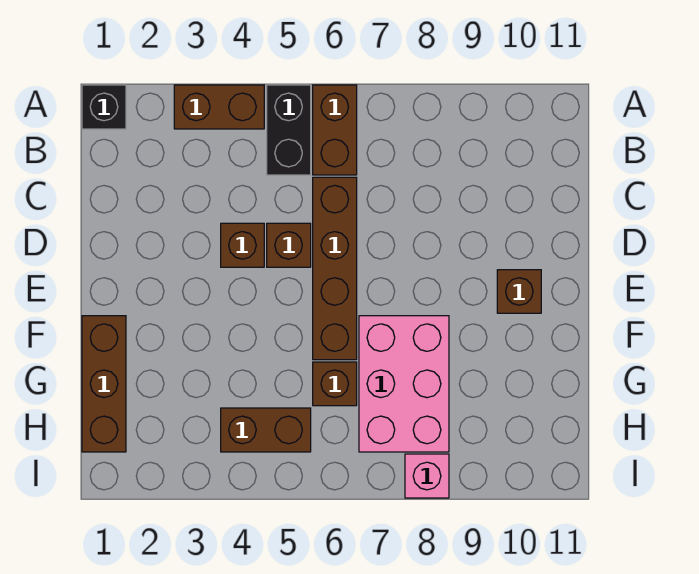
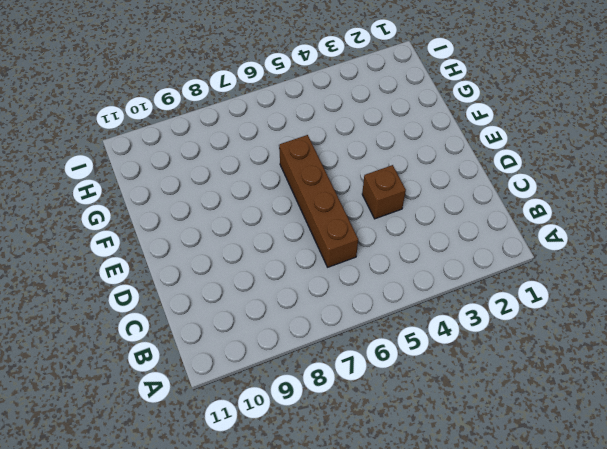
none -> black brick A1 level 1
none -> brown brick A3:A4 level 1
none -> black brick A5:B5 level 1

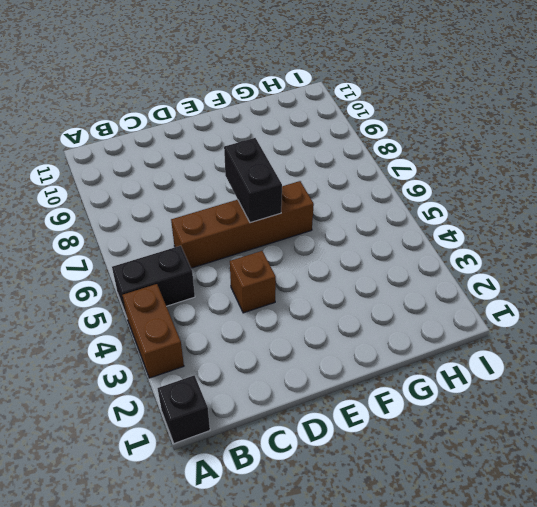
black brick E6:E7 level 2 -> none
none -> brown brick A6:B6 level 1
none -> brown brick D5 level 1
none -> brown brick E10 level 1

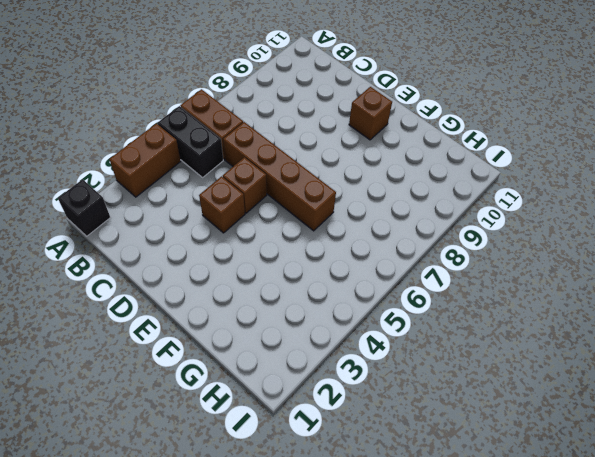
none -> brown brick F1:H1 level 1
none -> pink brick F7:H8 level 1
none -> brown brick G6 level 1

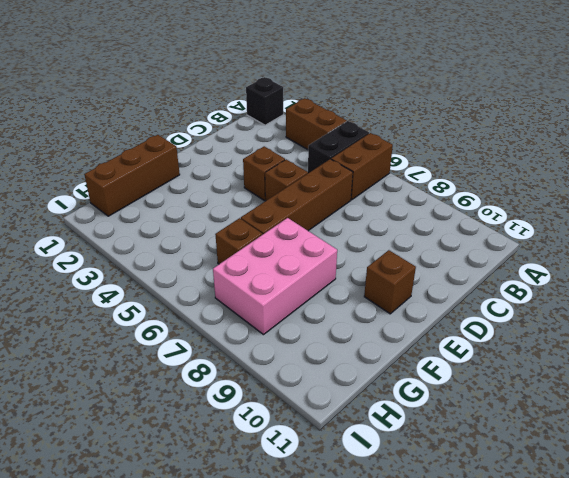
none -> brown brick H4:H5 level 1
none -> pink brick I8 level 1

